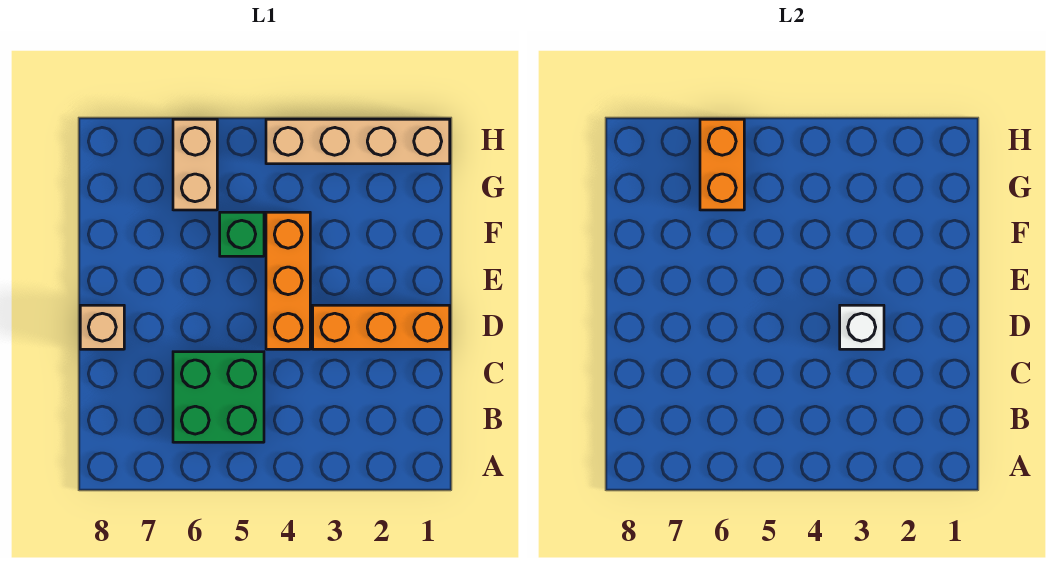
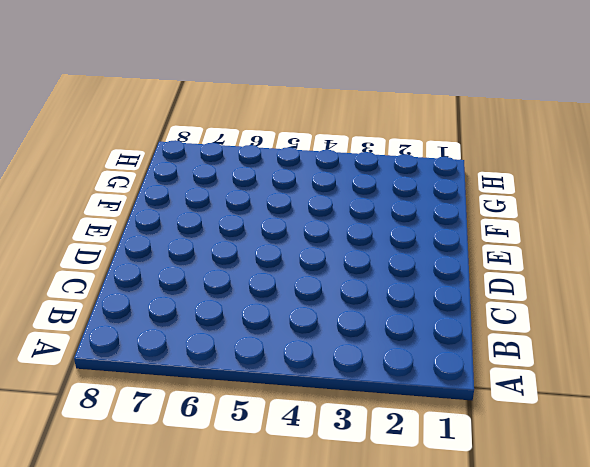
none -> green brick B5:C6 level 1
none -> orange brick D1:D3 level 1

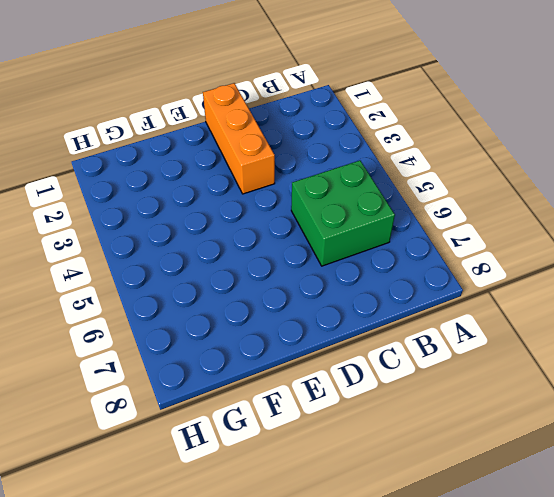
none -> orange brick D4:F4 level 1
none -> tan brick D8 level 1

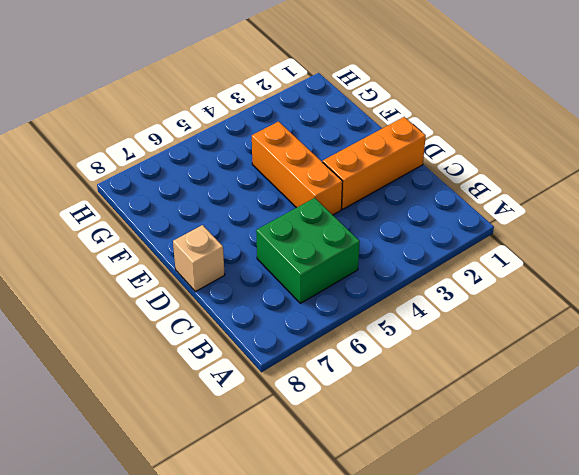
none -> green brick F5 level 1
none -> tan brick G6:H6 level 1

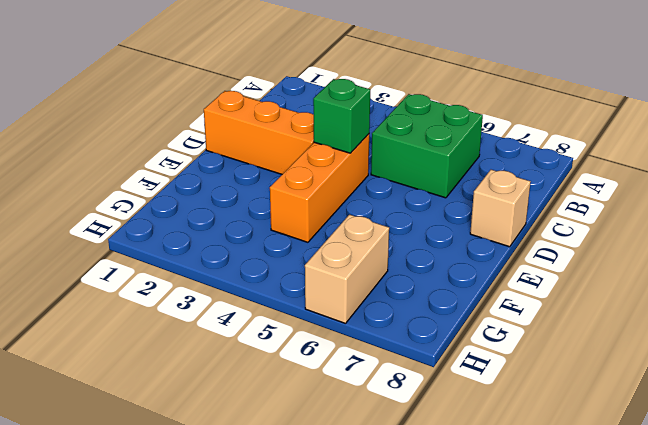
green brick D4 level 2 -> green brick F5 level 1
none -> tan brick H1:H4 level 1
none -> white brick D3 level 2

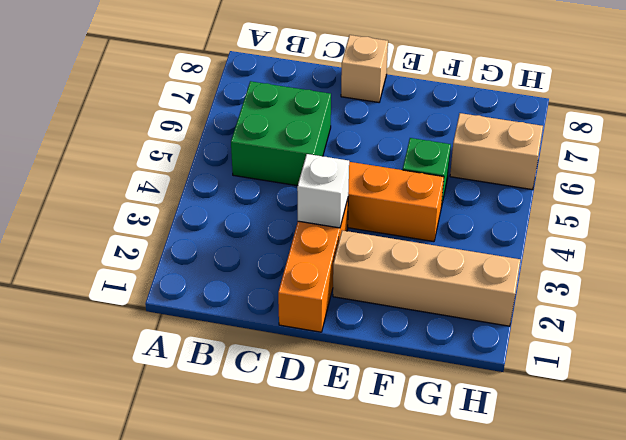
tan brick E2:H2 level 1 -> tan brick H1:H4 level 1
none -> orange brick G6:H6 level 2

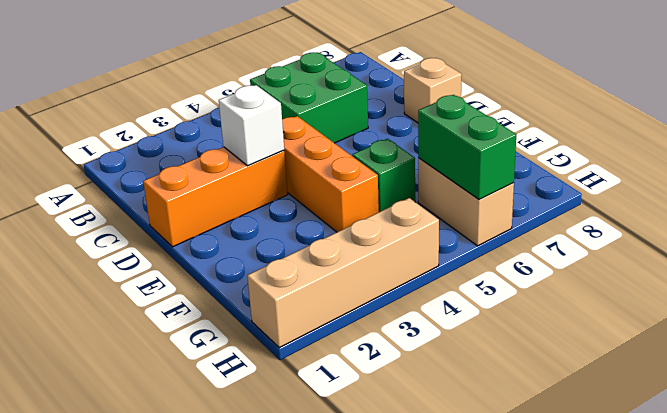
green brick G6:H6 level 2 -> orange brick G6:H6 level 2

